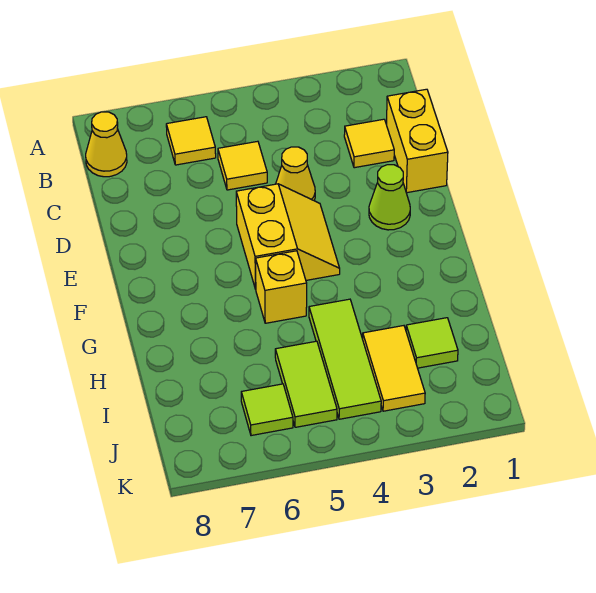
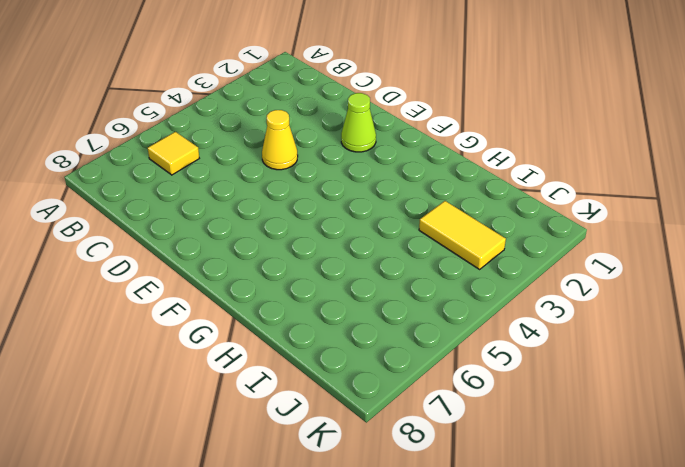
none -> yellow cone B8 level 1
none -> yellow brick C1:D1 level 1
none -> yellow tile C2 level 1

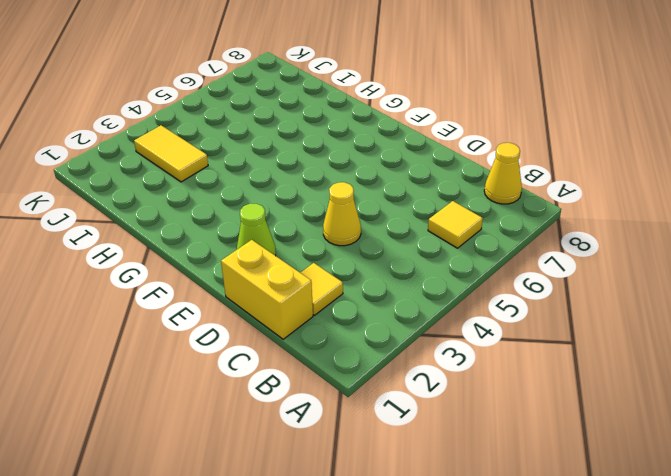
none -> yellow tile C5 level 1
none -> yellow slope E4:F5 level 1 top 5
none -> yellow brick G5 level 1

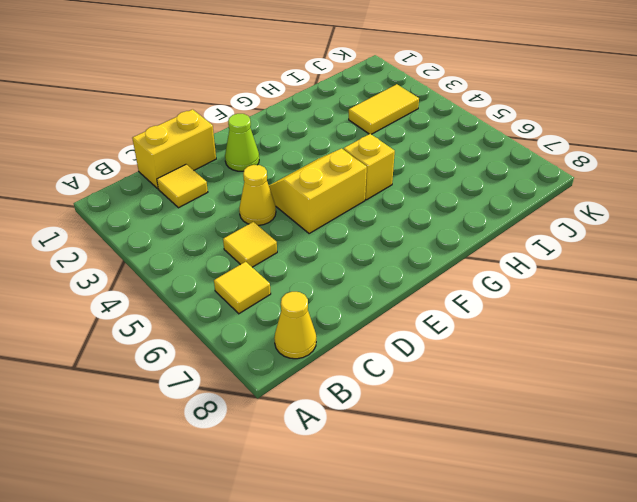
none -> lime tile H4:J4 level 1
none -> lime tile I2 level 1
none -> lime tile I5:J5 level 1

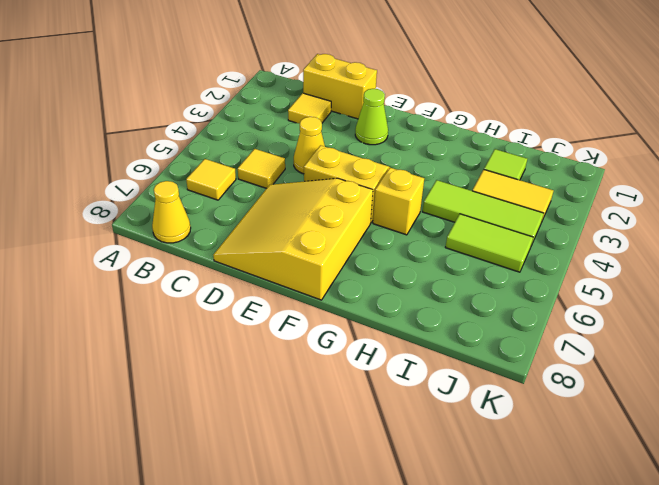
yellow slope D6:F8 level 1 top F -> none
none -> lime tile J6 level 1

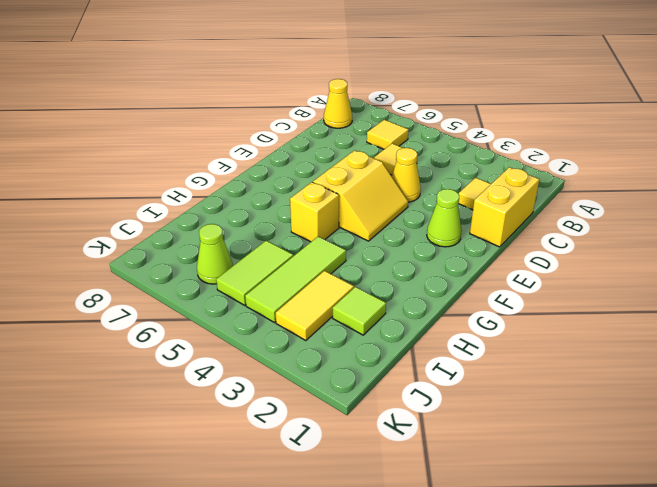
lime cone J6 level 1 -> lime tile J6 level 1

